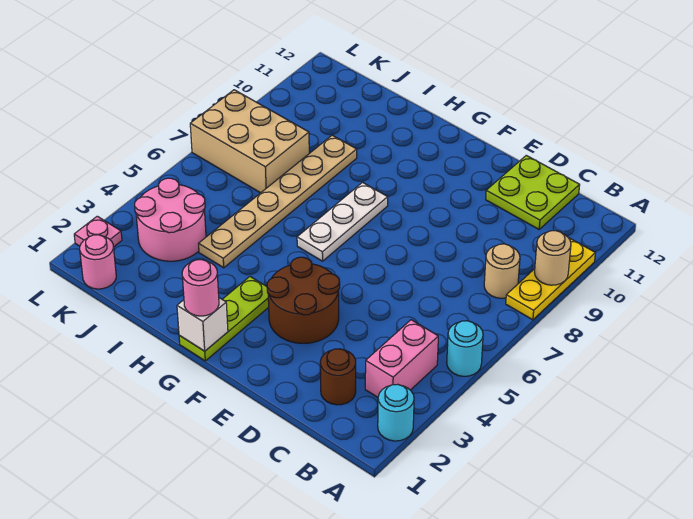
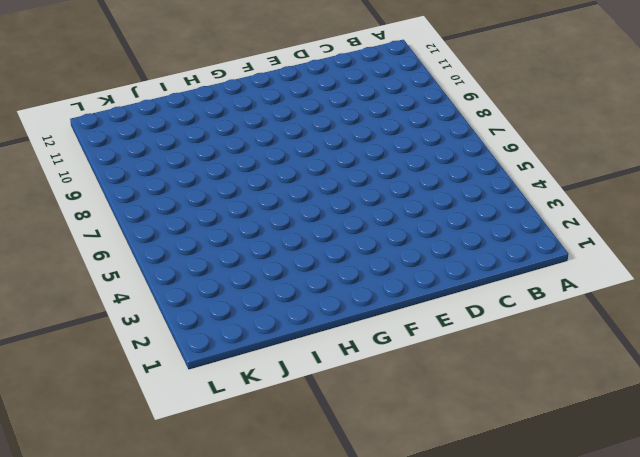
none -> cyan round brick A2 level 1
none -> cyan round brick A5 level 1
none -> yellow plate A8:A10 level 1

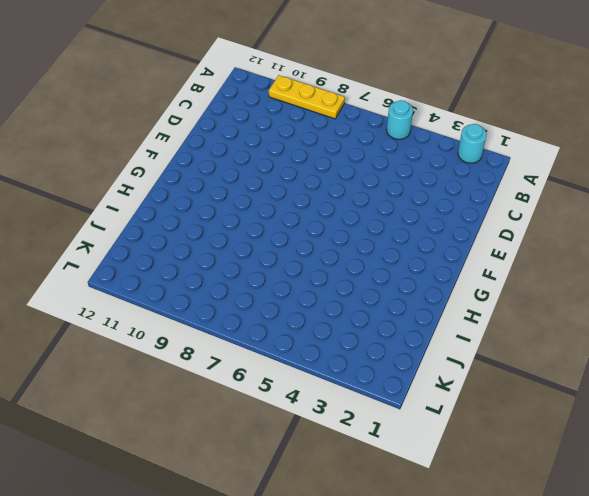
none -> pink brick B3:B4 level 1
none -> tan round brick B8 level 1
none -> brown round brick C2 level 1

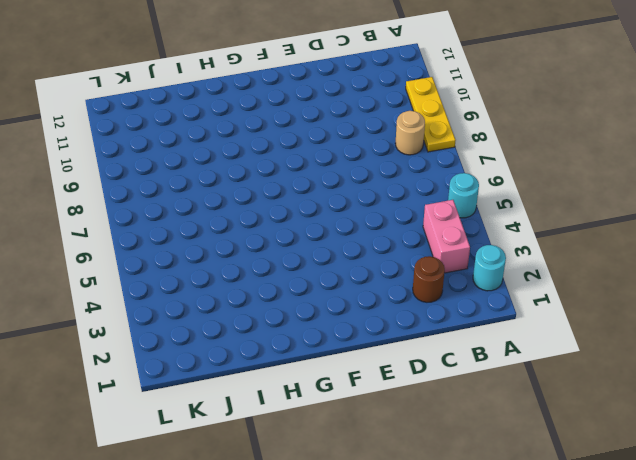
none -> lime plate C11:D12 level 1
none -> brown round brick E3:F4 level 1
none -> lime plate G1:G3 level 1

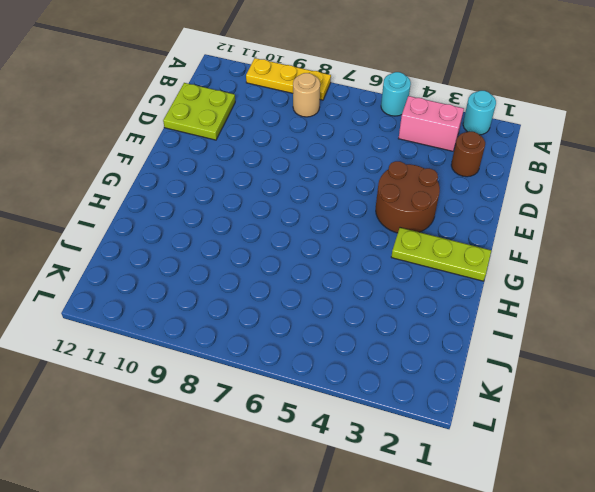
none -> white plate G6:G8 level 1
none -> tan plate I4:I9 level 1
none -> pink round brick J3:K4 level 1

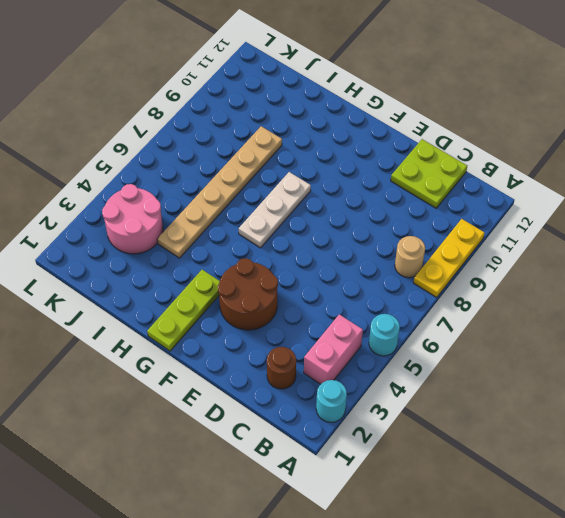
none -> tan brick J7:L8 level 1
none -> pink round brick K1 level 1
none -> pink plate L2 level 1

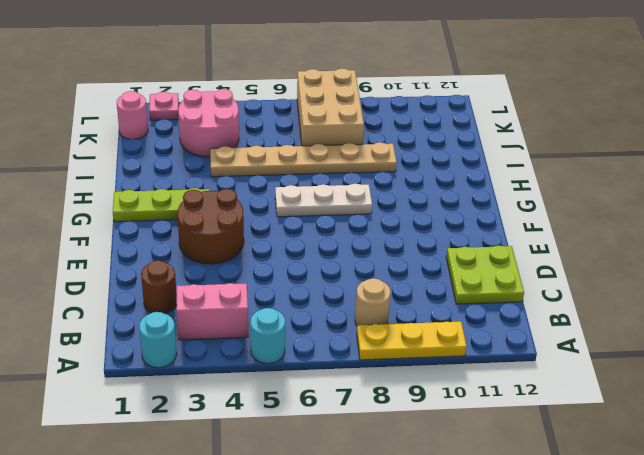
none -> tan round brick A9 level 2
none -> white brick G1 level 2
none -> pink round brick G1 level 3

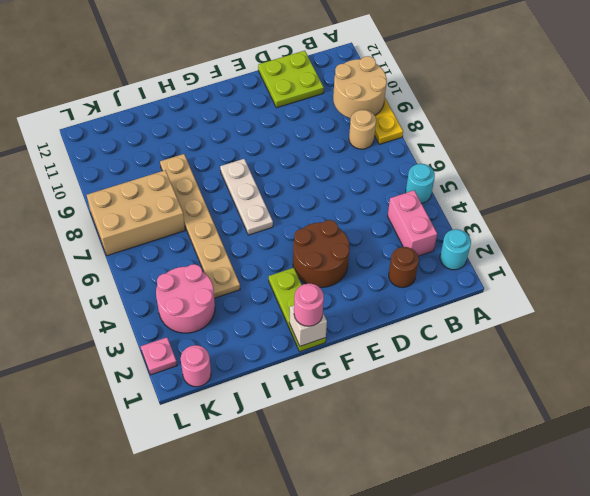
tan round brick A9:B10 level 2 -> tan round brick A9 level 2

